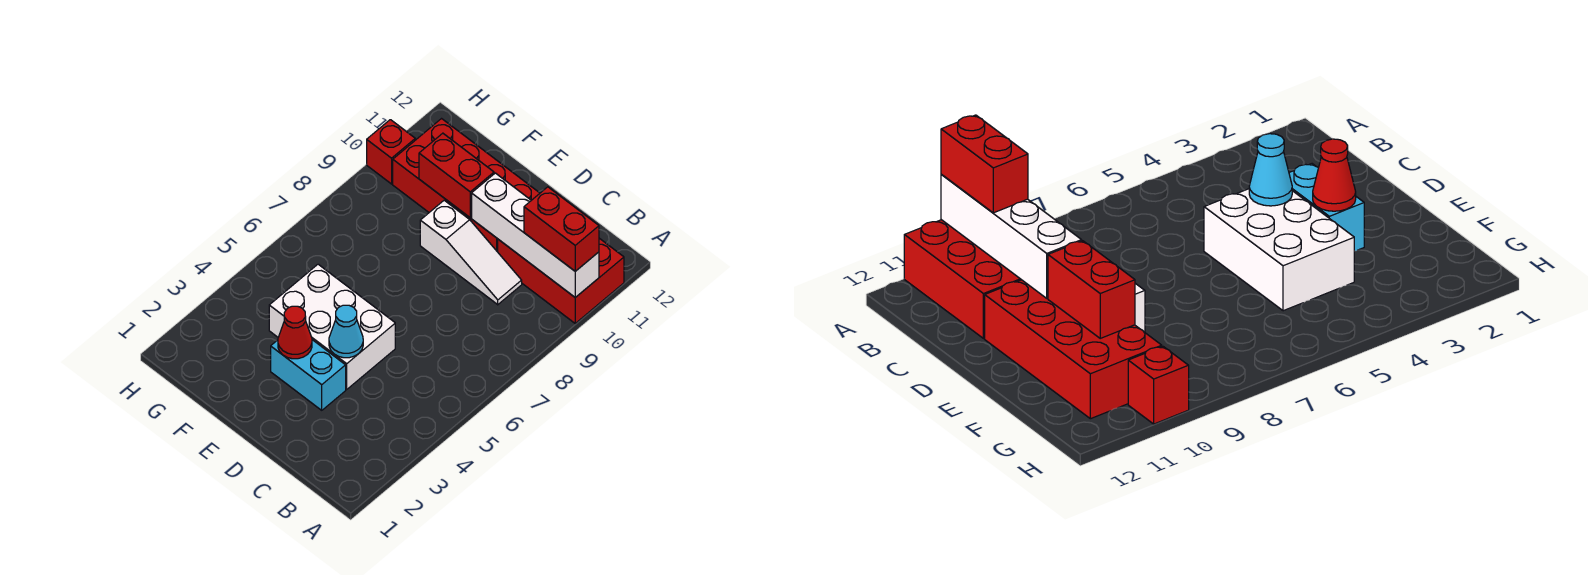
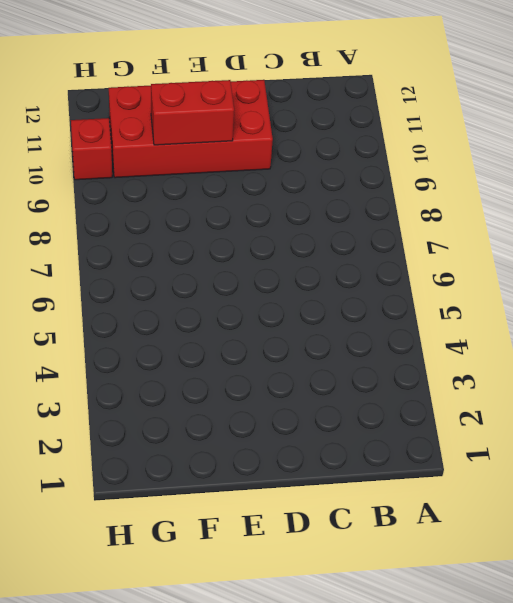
none -> red brick A10:C11 level 1
none -> white slope C9:E9 level 1 top E

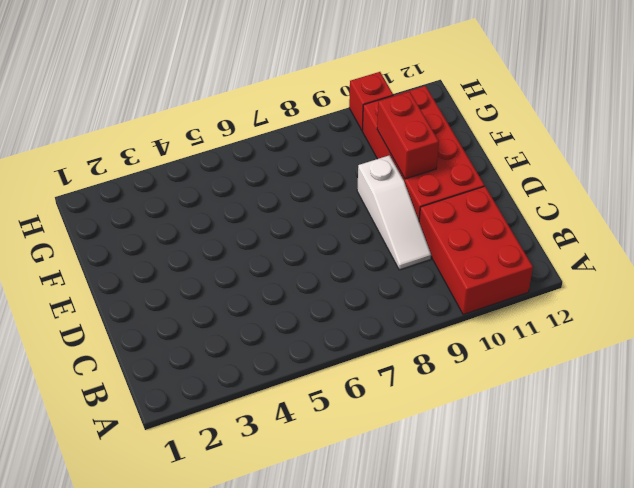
none -> cyan brick D3:E3 level 1
none -> white brick D4:F5 level 1

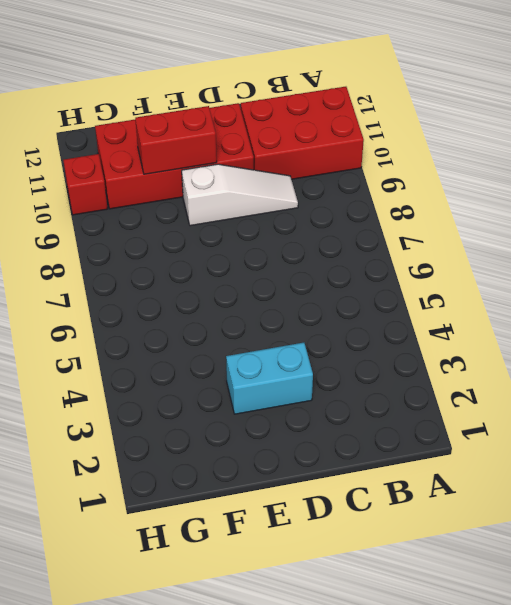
none -> white brick D4:F5 level 1
none -> white brick A10:D10 level 2

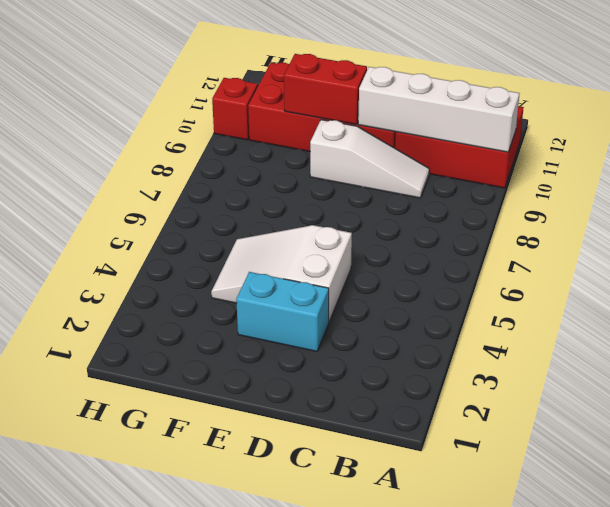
white slope D4:F5 level 1 top D -> white brick D4:F5 level 1
none -> cyan cone D4 level 2
none -> red cone E3 level 2

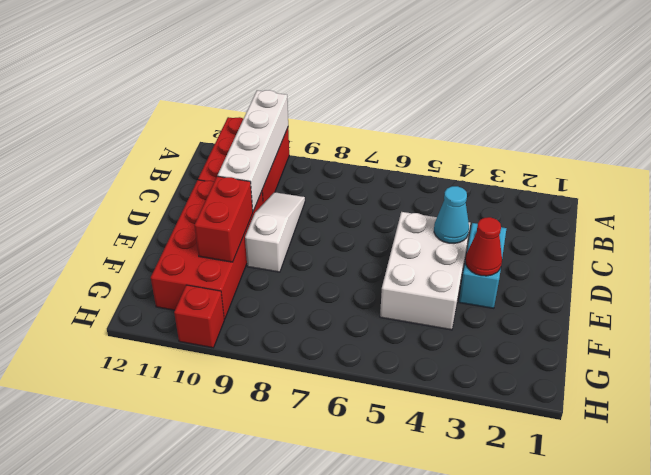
none -> red brick A10:B10 level 3

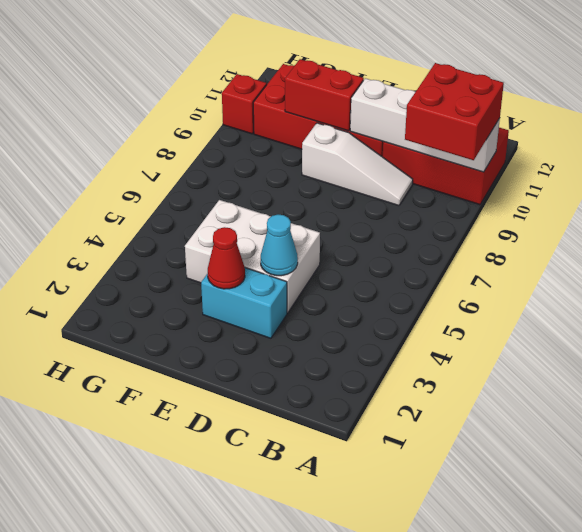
red brick A9:B10 level 3 -> red brick A10:B10 level 3

